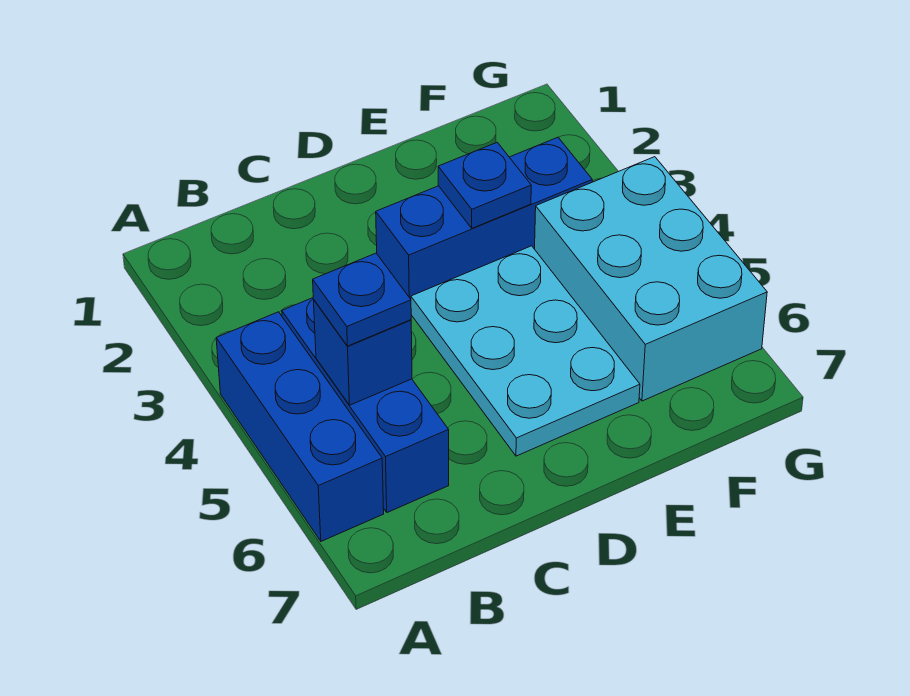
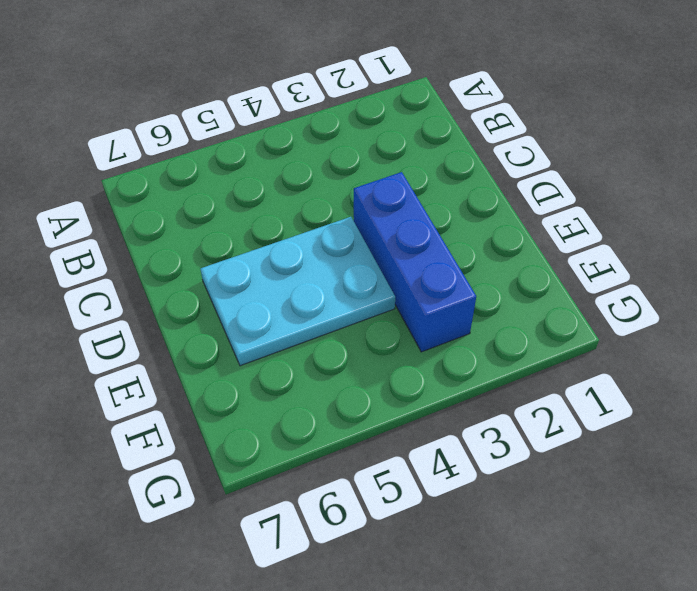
none -> blue brick A4:A6 level 1
none -> blue brick B4:B6 level 1

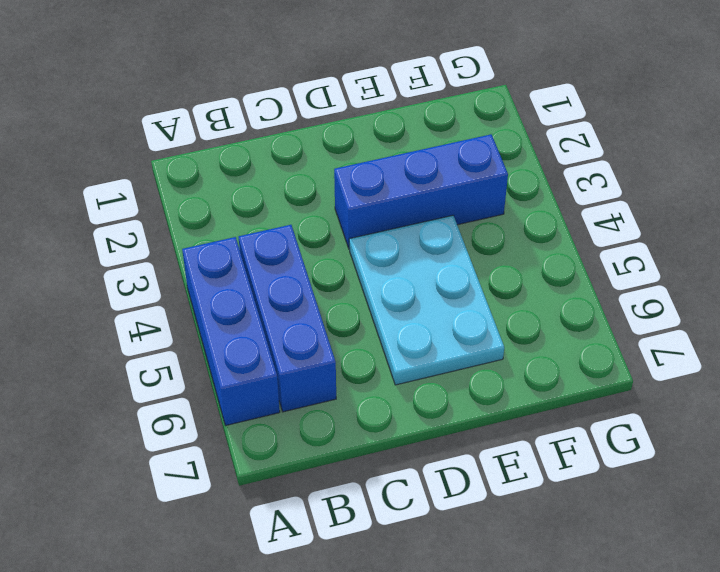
none -> cyan brick F4:G6 level 1
none -> blue brick B5 level 2

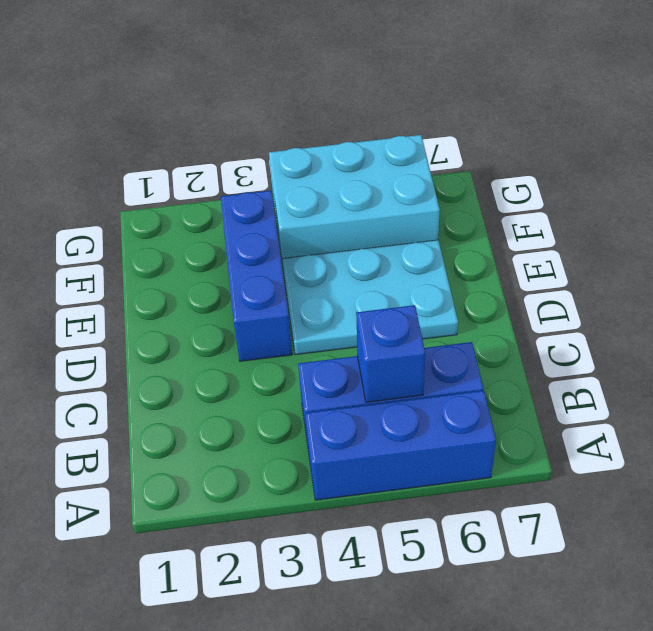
none -> blue plate E3 level 2
none -> blue plate B5 level 3

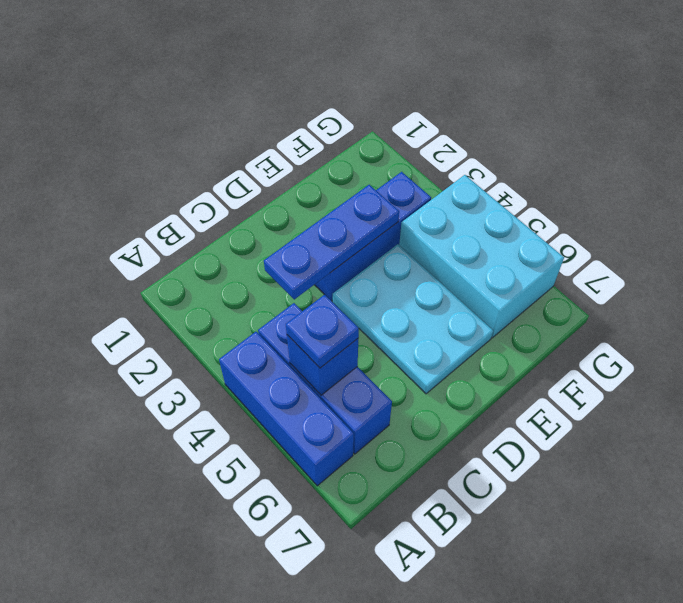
blue plate C3:E3 level 2 -> blue plate E3 level 2

